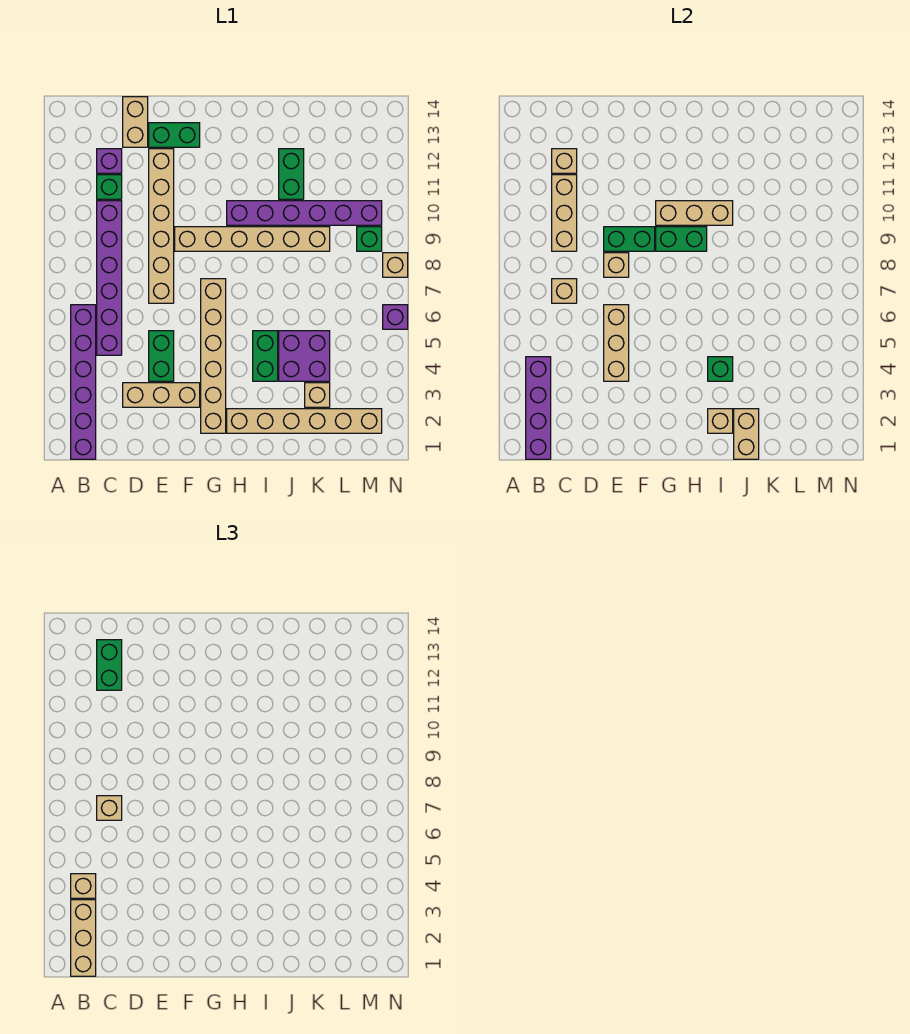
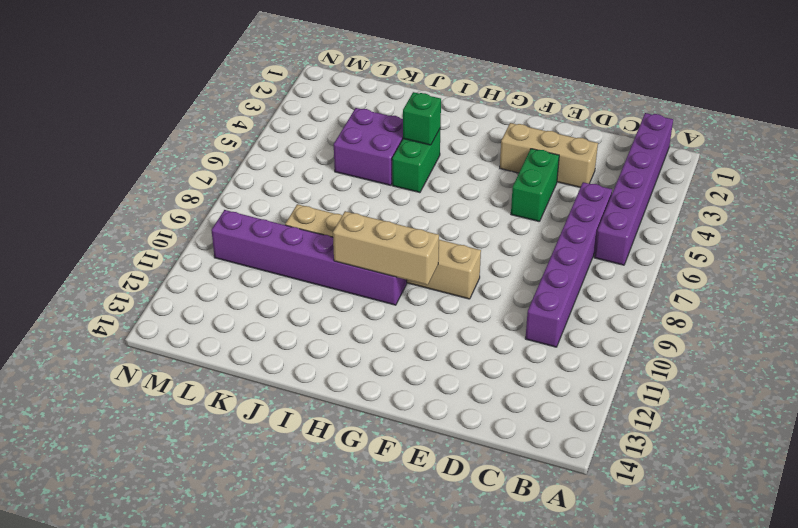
none -> green brick C11 level 1
none -> purple brick C12 level 1
none -> tan brick D13:D14 level 1
none -> tan brick E7:E12 level 1

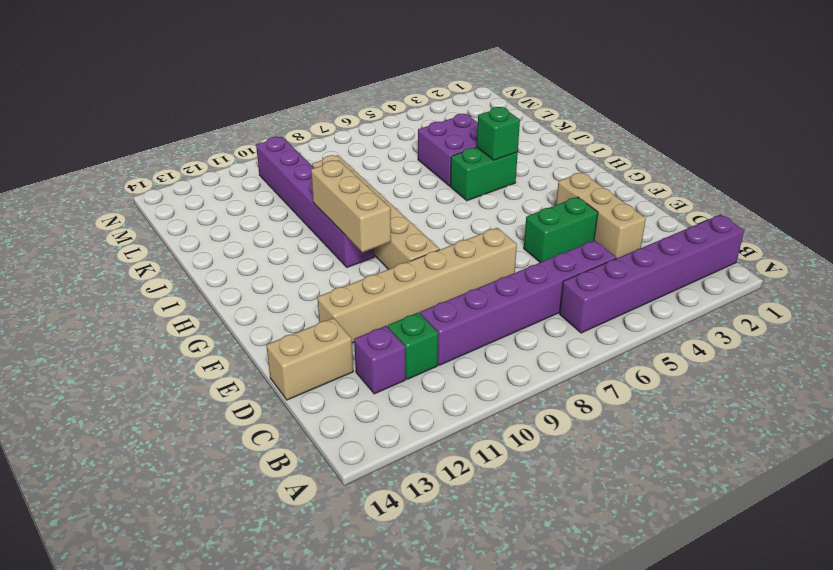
none -> green brick E13:F13 level 1
none -> tan brick G2:G7 level 1
none -> tan brick H2:M2 level 1
none -> green brick J11:J12 level 1

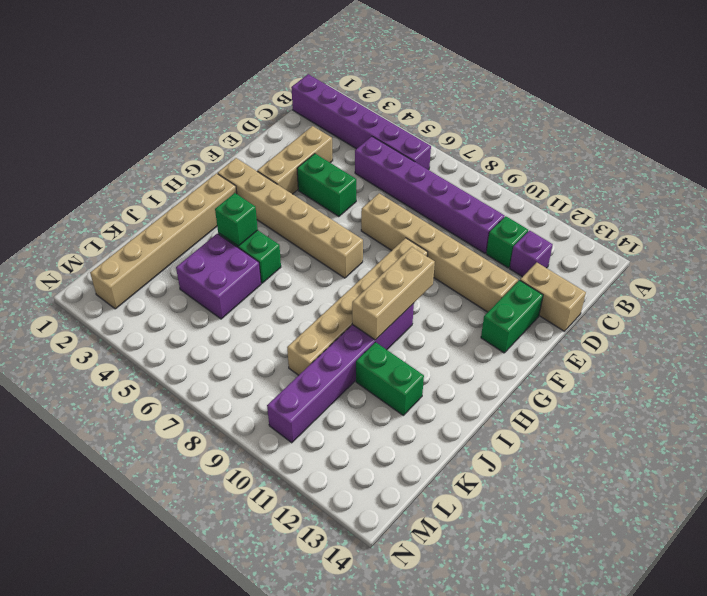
none -> tan brick K3 level 1
none -> green brick M9 level 1
none -> purple brick N6 level 1
none -> tan brick N8 level 1

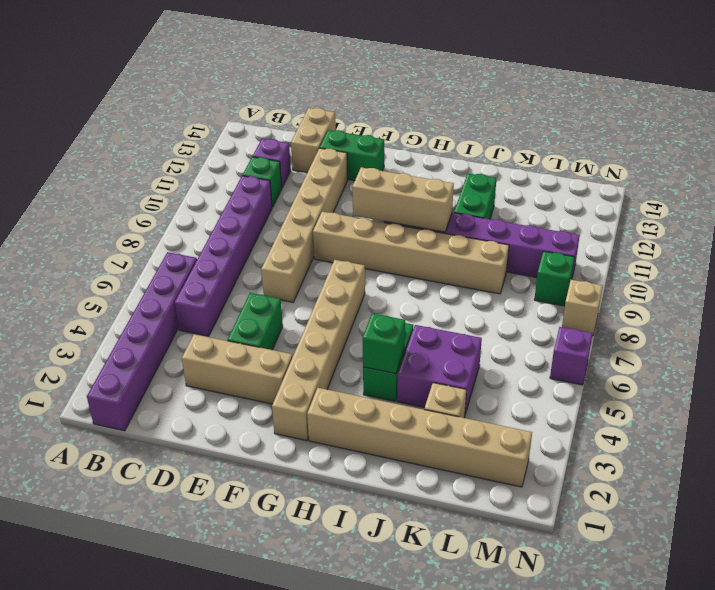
none -> purple brick B1:B4 level 2
none -> tan brick C7 level 2
none -> tan brick C9:C11 level 2
none -> tan brick C12 level 2

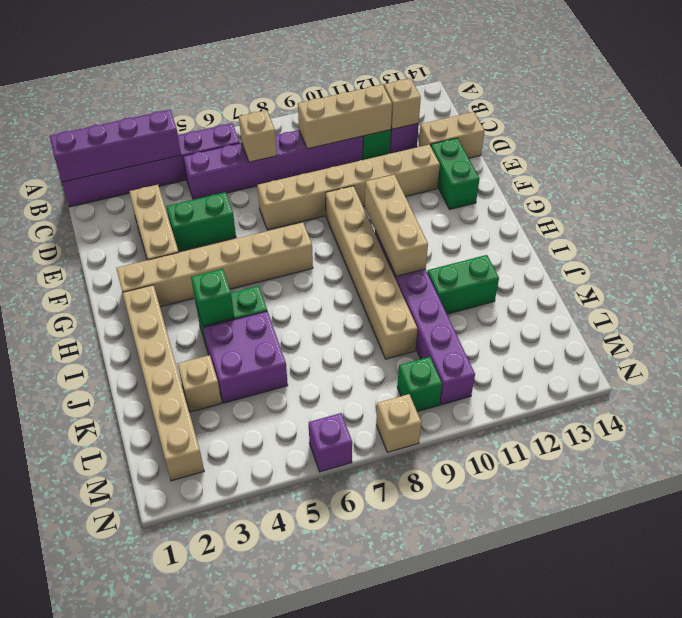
none -> tan brick E4:E6 level 2
none -> tan brick E8 level 2
none -> green brick E9:F9 level 2
none -> green brick G9:H9 level 2

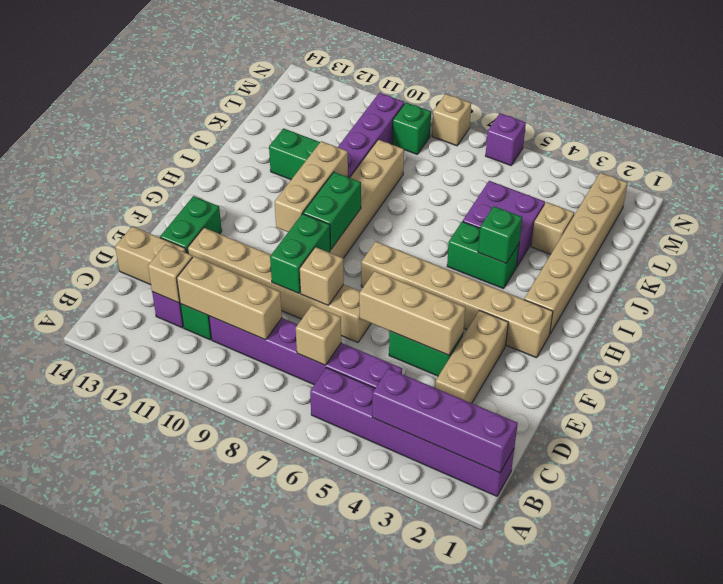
none -> tan brick I2 level 2
none -> tan brick J1:J2 level 2
none -> tan brick B1:B3 level 3
none -> tan brick B4 level 3

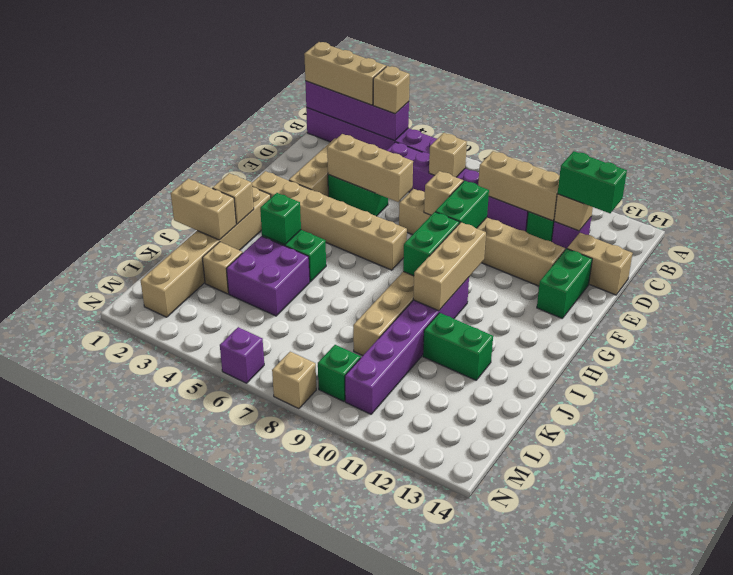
none -> tan brick C7 level 3

